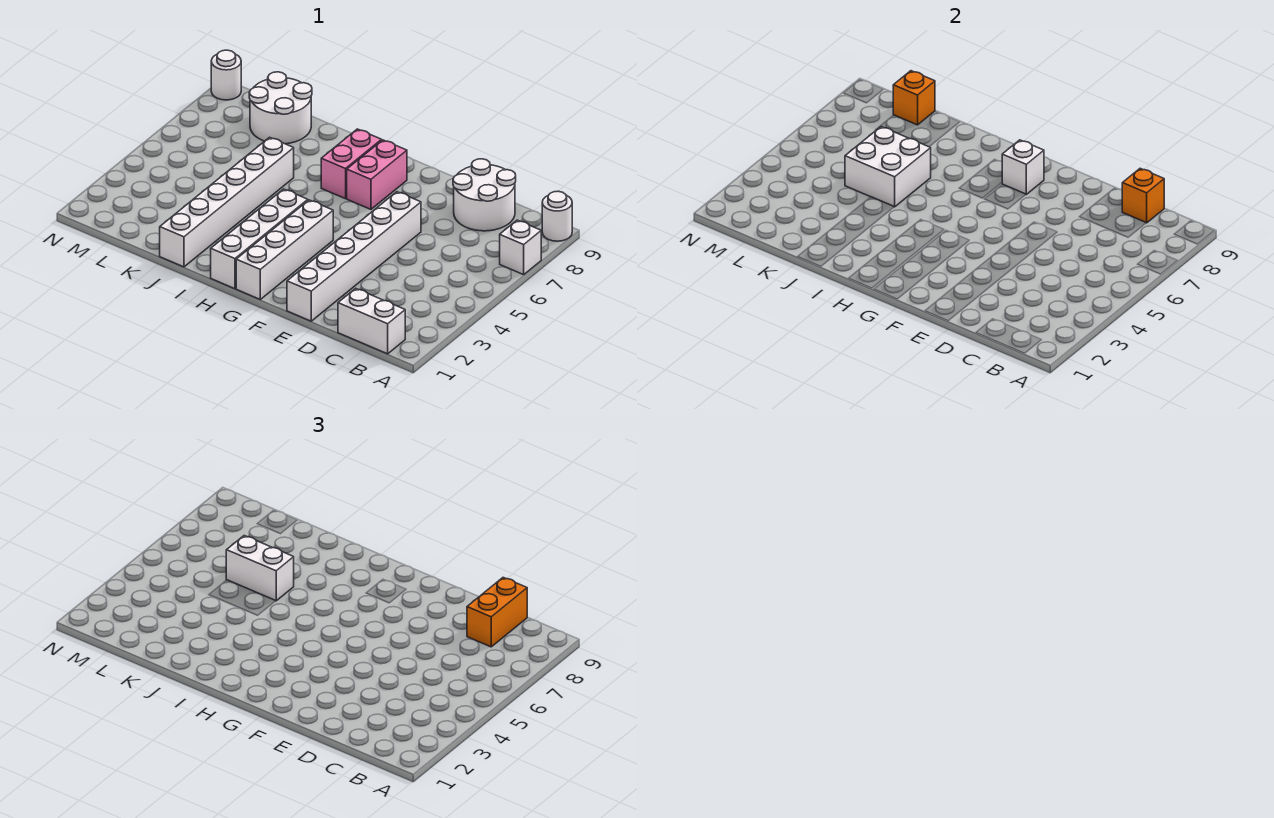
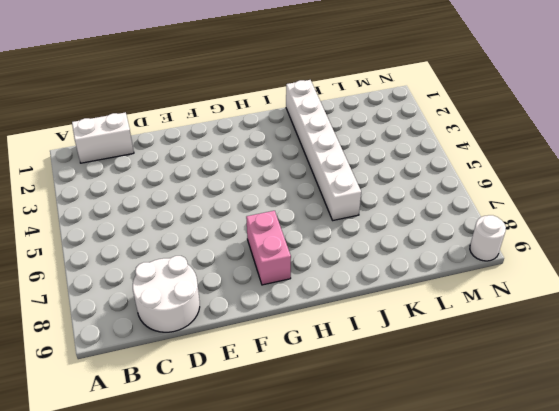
none -> white brick A7 level 1
none -> white round brick A9 level 1
none -> white brick E1:E6 level 1

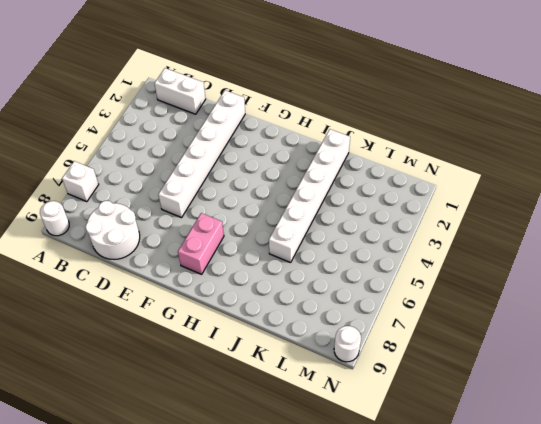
none -> white brick G1:G4 level 1
none -> white brick H1:H4 level 1
none -> pink brick H7:H8 level 1

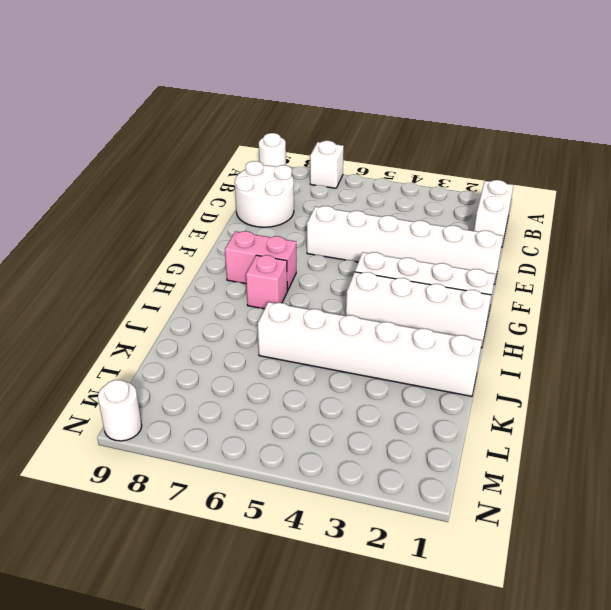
pink brick H7 level 1 -> pink brick H7:H8 level 1
none -> white round brick K8:L9 level 1
none -> orange brick C9 level 2
none -> white brick G8 level 2

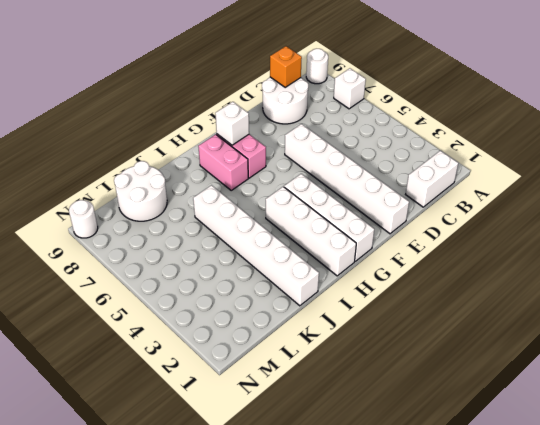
none -> white brick J5:K6 level 2
none -> orange brick L9 level 2
none -> orange brick C8:C9 level 3

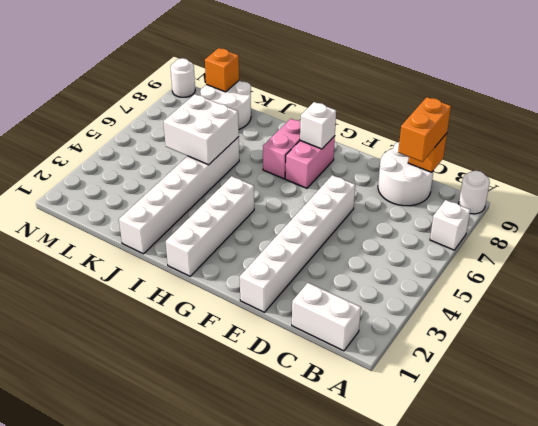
none -> white brick G1:G4 level 1
none -> white brick J6:K6 level 3

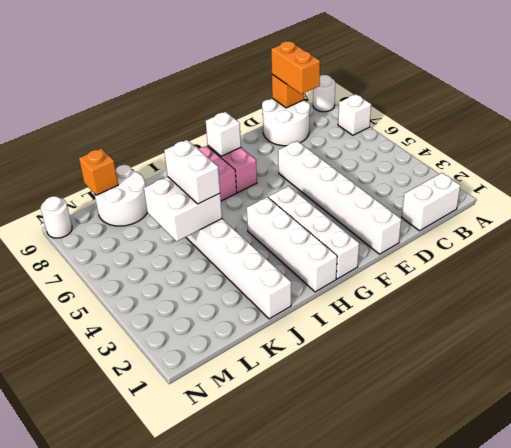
white brick J5:J6 level 3 -> white brick J6:K6 level 3

